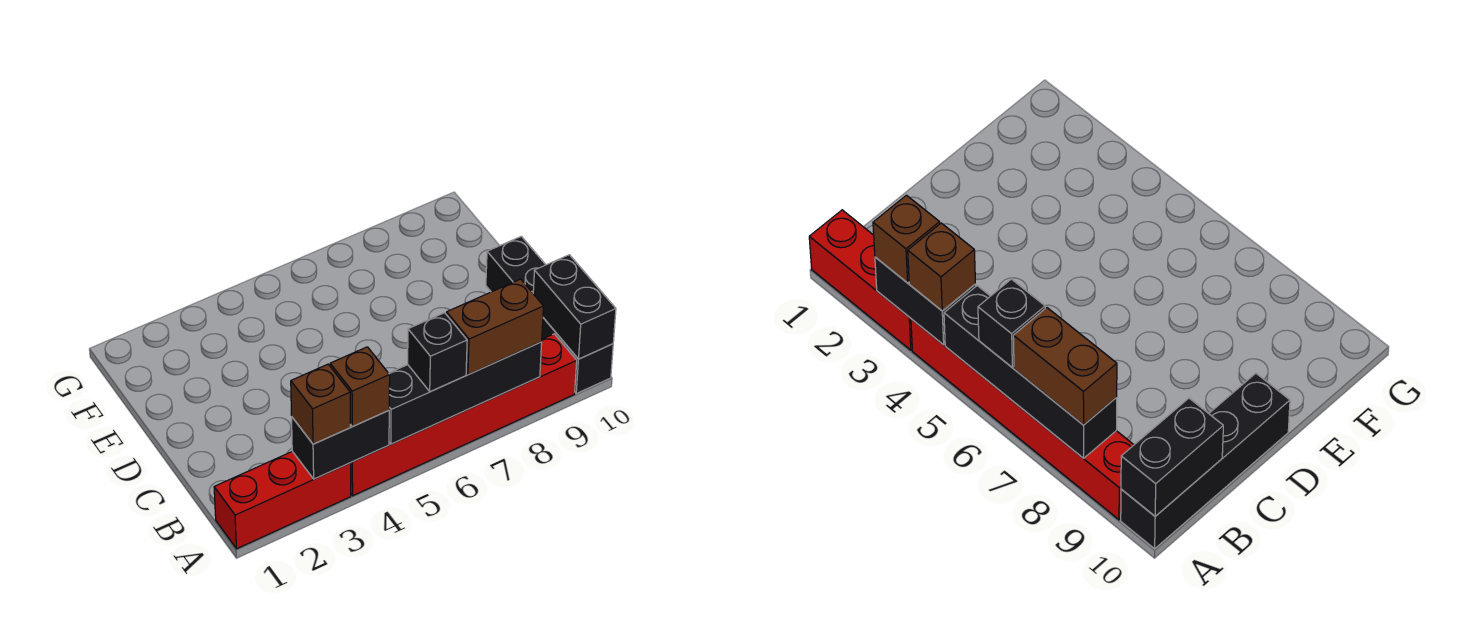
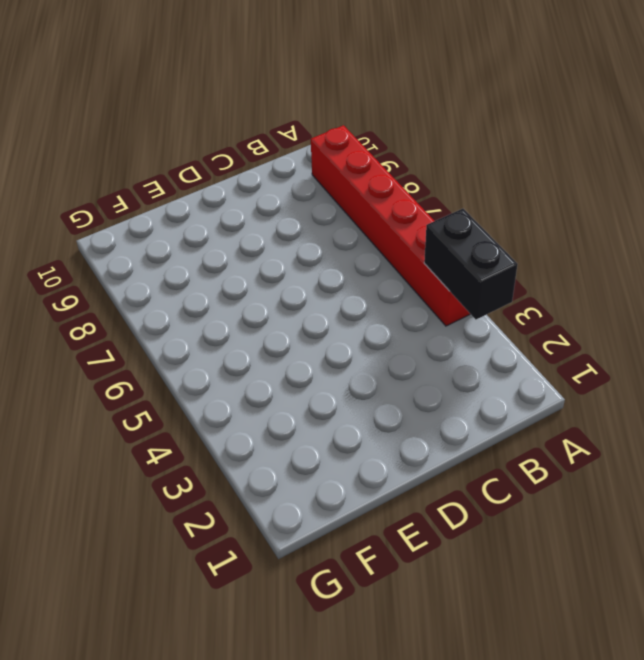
none -> red brick A1:A3 level 1
none -> black brick A10:D10 level 1

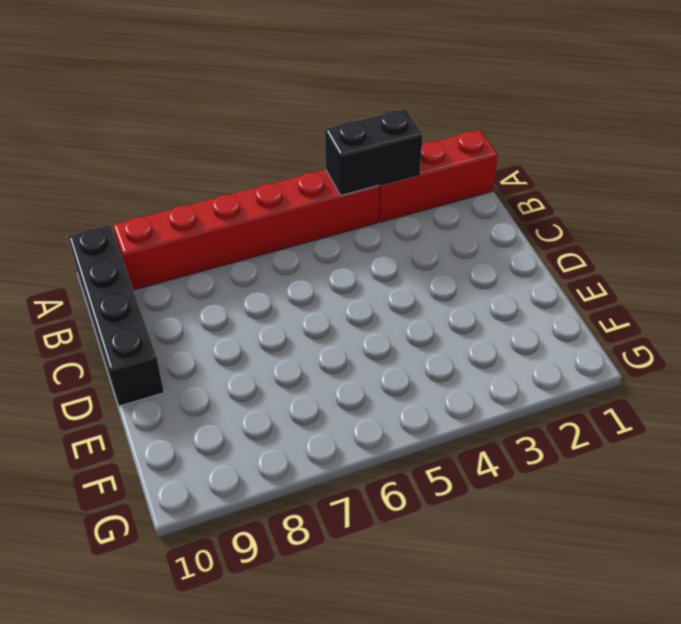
none -> black brick A5:A8 level 2
none -> black brick A10:B10 level 2

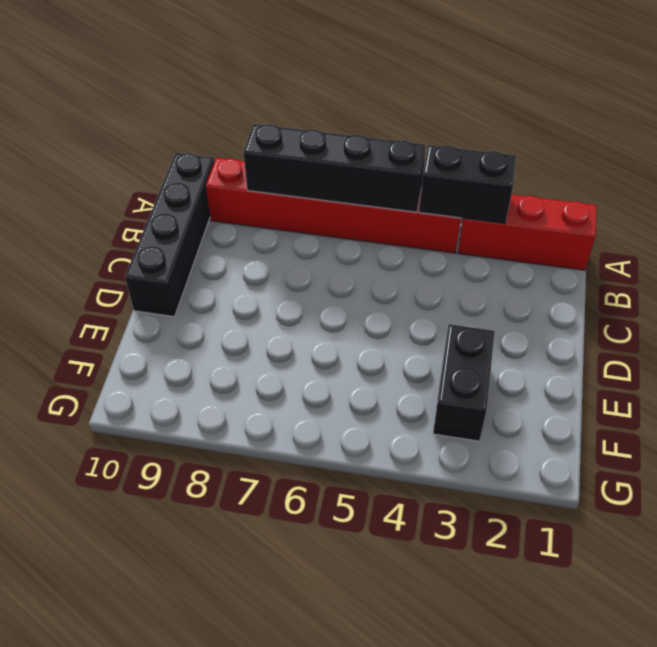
black brick E3:F3 level 1 -> black brick A10:B10 level 2
none -> brown brick A3 level 3
none -> brown brick A4 level 3

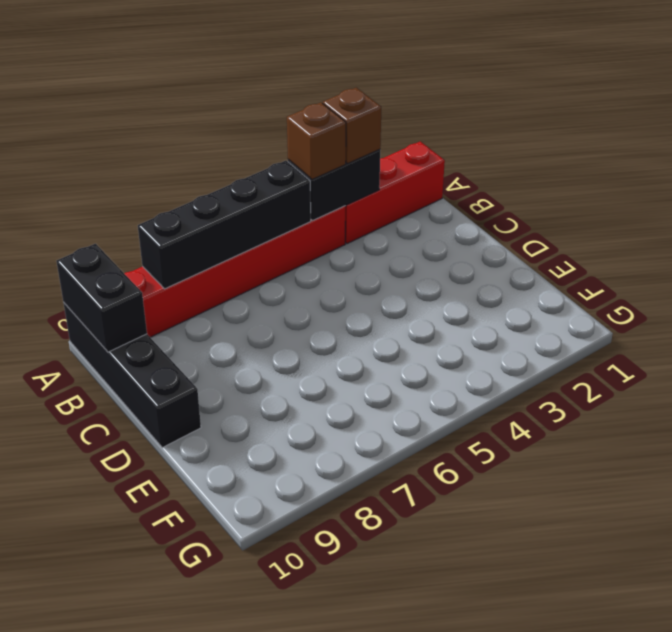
none -> black brick A6 level 3
none -> brown brick A7:A8 level 3

